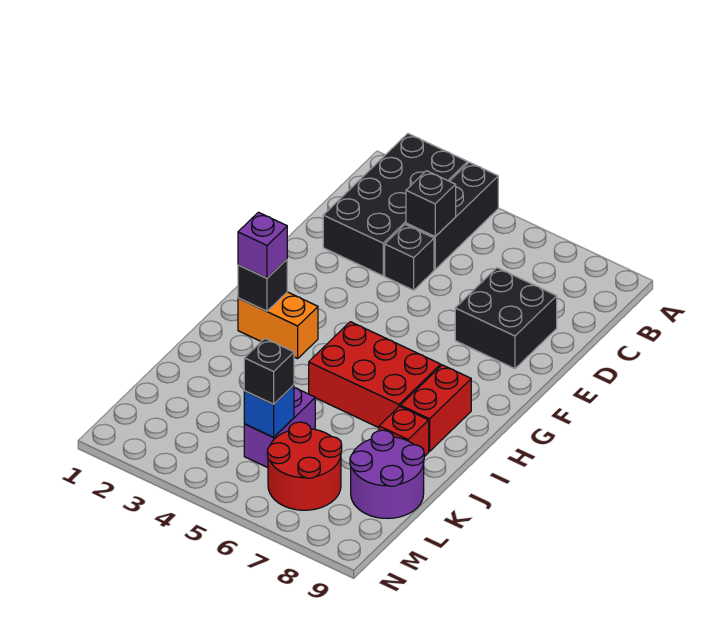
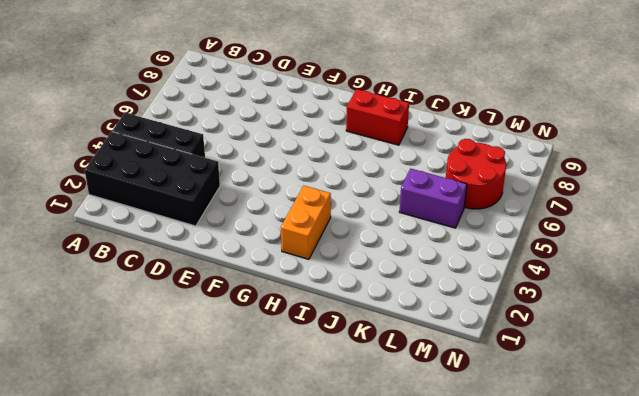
none -> black brick D4 level 1
none -> black brick D7:E8 level 1
none -> red brick H5:I7 level 1

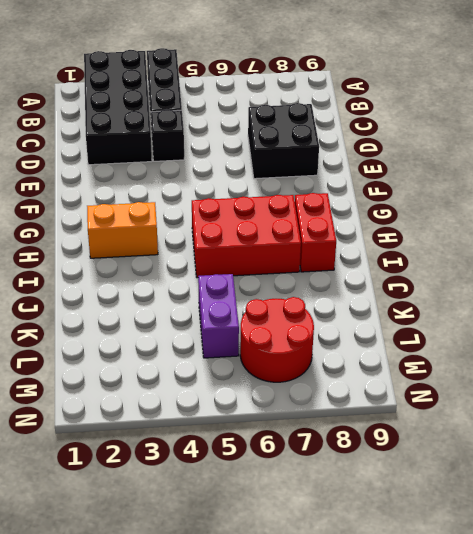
none -> red brick J8 level 1
none -> purple round brick K8:L9 level 1
none -> black brick C4 level 2

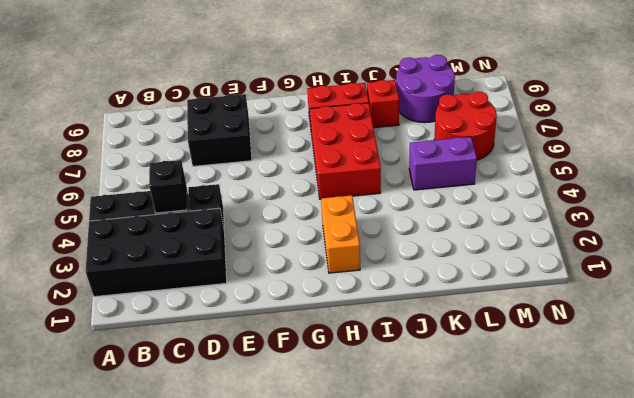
none -> black brick H2 level 2
none -> blue brick L5 level 2
none -> purple brick H2 level 3

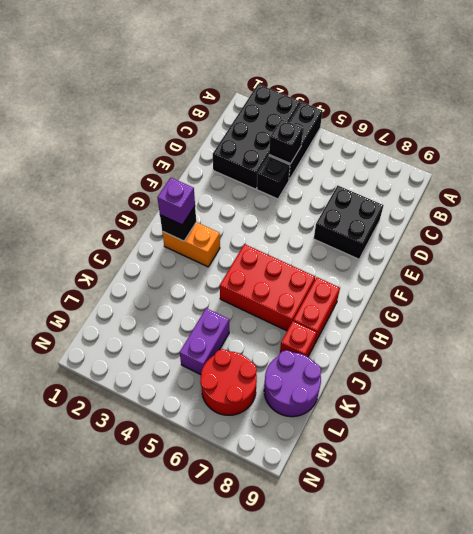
none -> blue brick L5 level 2
none -> black brick L5 level 3

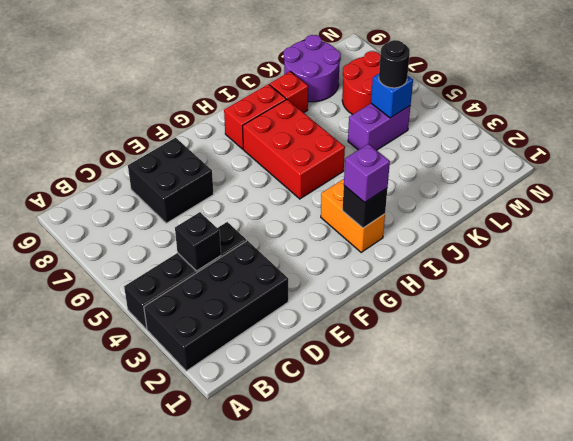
black round brick L5 level 3 -> black brick L5 level 3

